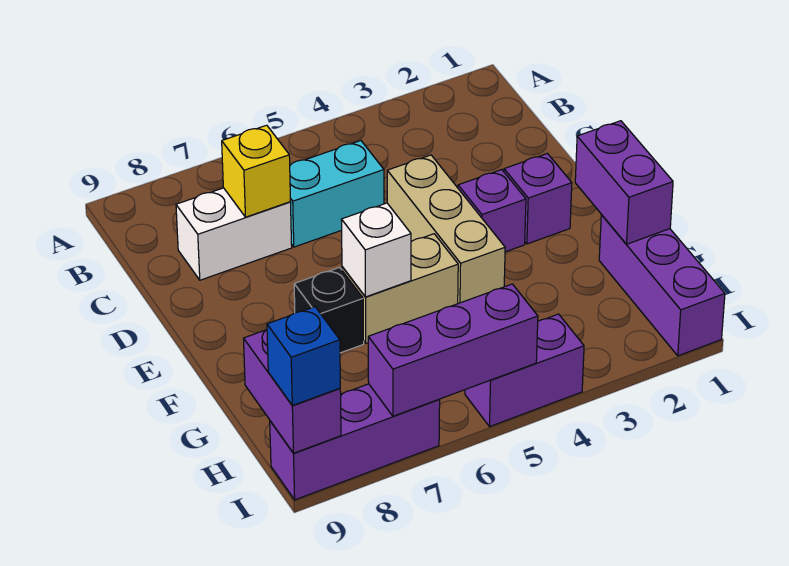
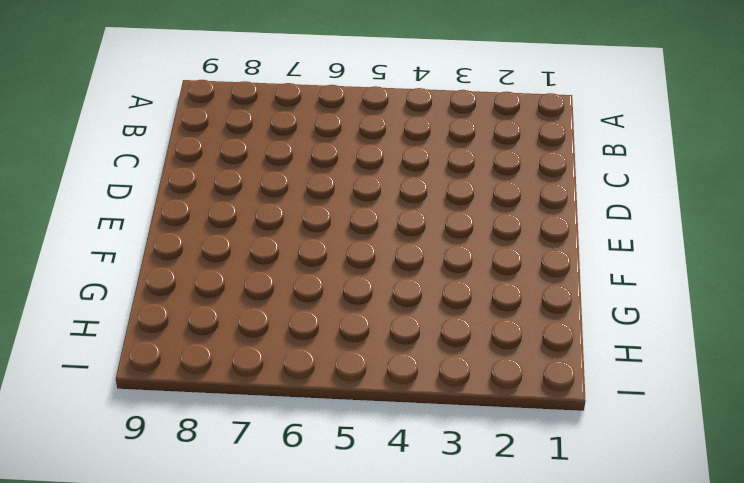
none -> cyan brick C5:C6 level 1
none -> white brick C7:C8 level 1
none -> tan brick D4:F4 level 1

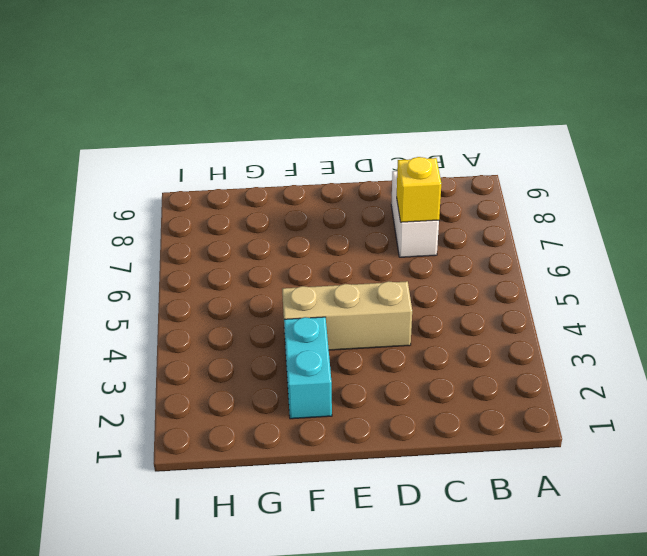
cyan brick F2:F3 level 1 -> cyan brick C5:C6 level 1
none -> purple brick E2 level 1
none -> purple brick E3 level 1
none -> tan brick F5:F6 level 1

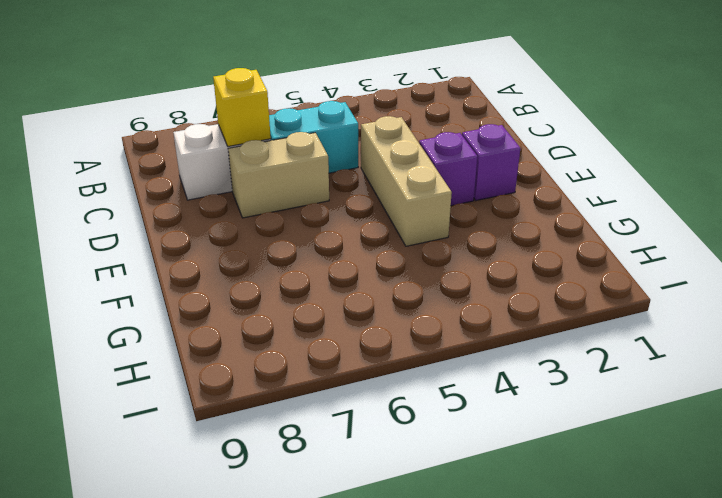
tan brick D6:D7 level 1 -> tan brick F5:F6 level 1
none -> black brick F7 level 1
none -> purple brick G1:I1 level 1
none -> purple brick I4:I5 level 1

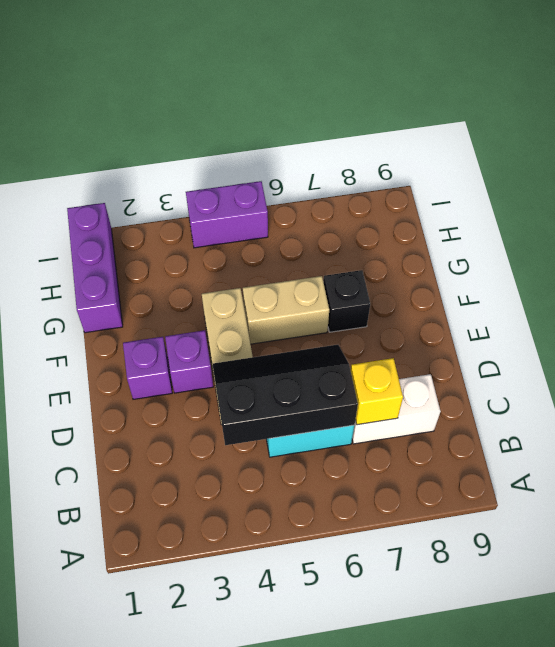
black slope C4:D6 level 2 top C -> none
none -> purple brick I7:I9 level 1
none -> purple brick F1:G1 level 2
none -> white brick F6 level 2

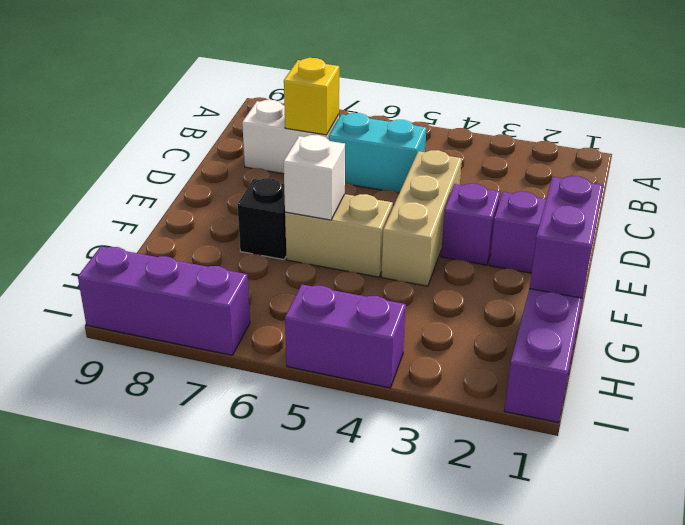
none -> purple brick H9:I9 level 2
none -> purple brick I5:I7 level 2
none -> blue brick I9 level 3

